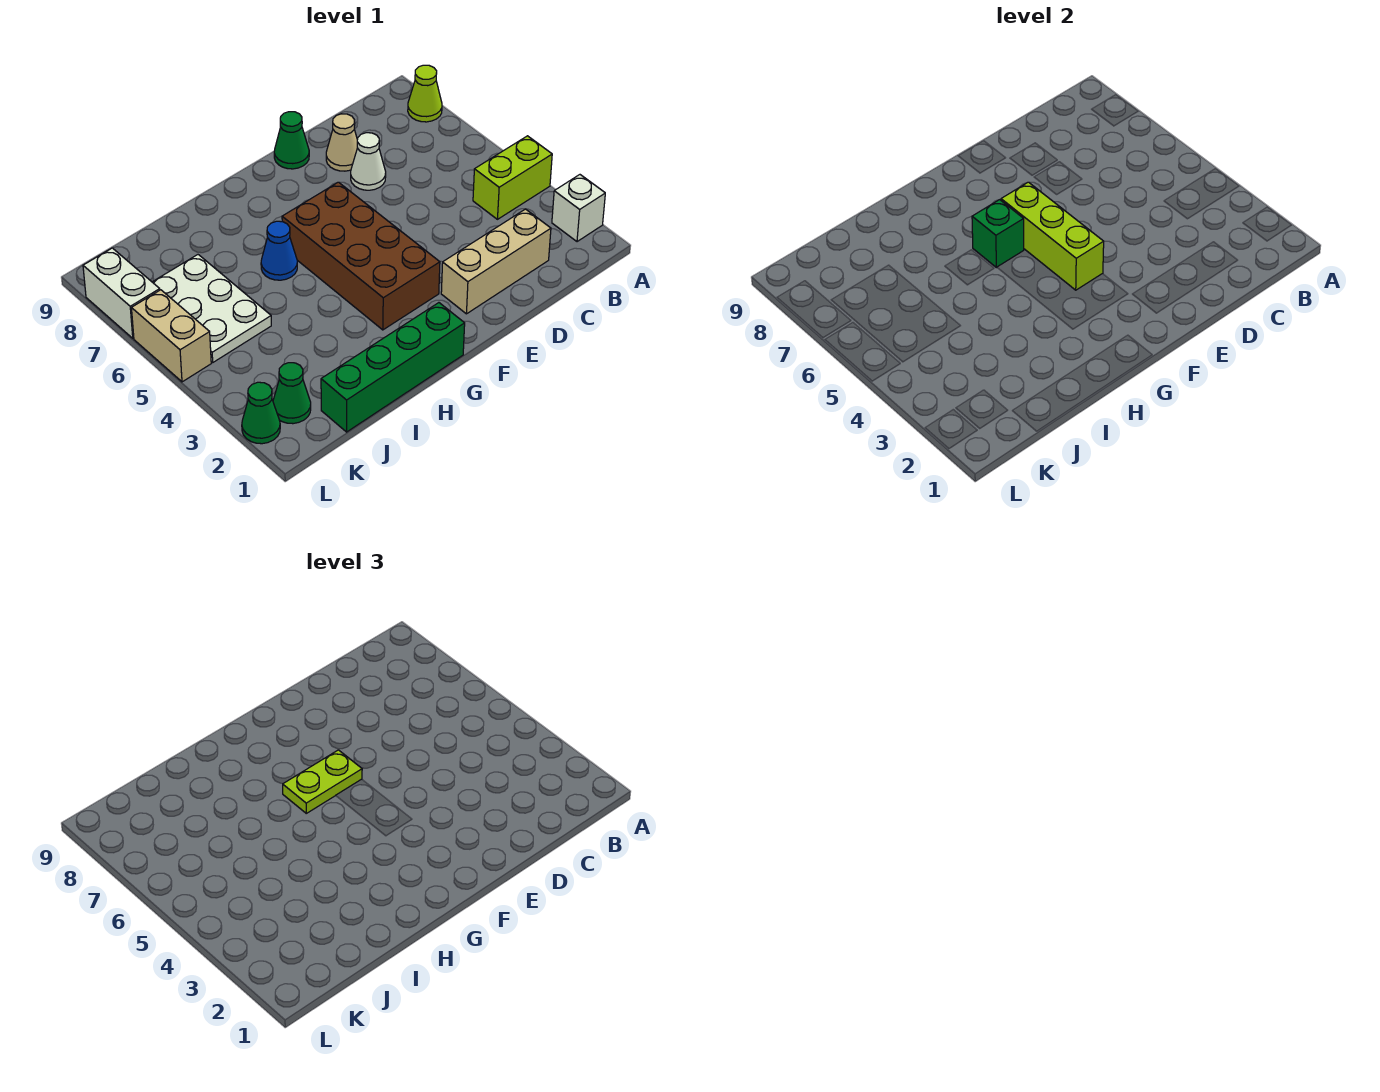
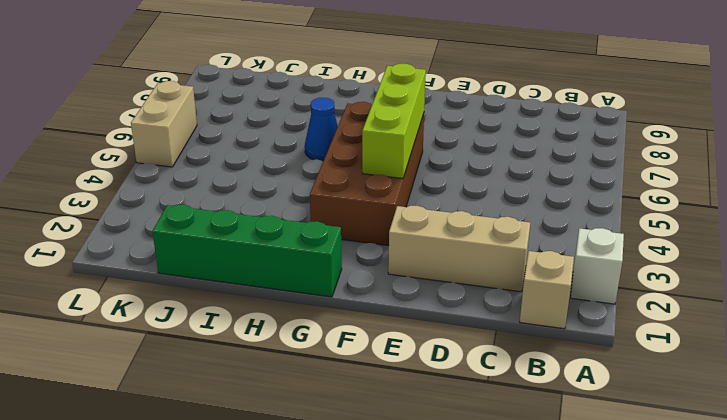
tan brick B1 level 1 -> none
none -> lime brick A4:B4 level 1
none -> lime cone A8 level 1
none -> white cone D7 level 1

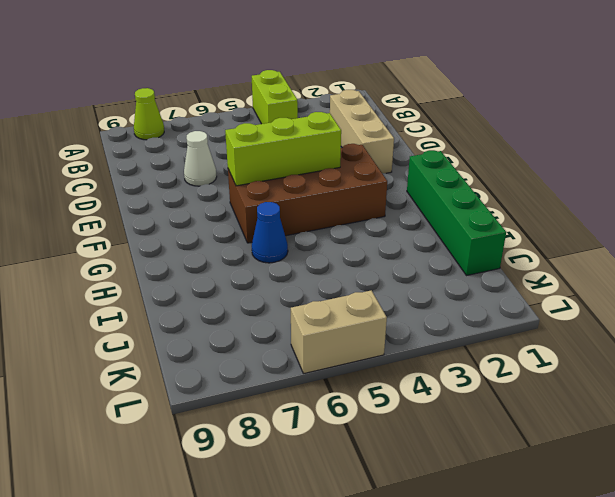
none -> white brick A2 level 1
none -> tan cone D8 level 1
none -> green cone E9 level 1

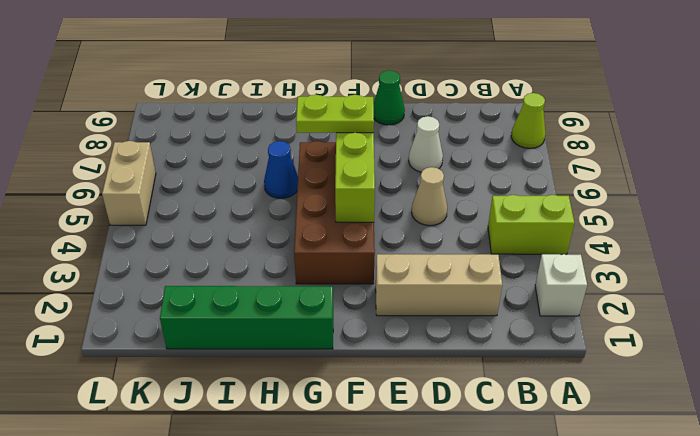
tan cone D5 level 1 -> tan cone D8 level 1
none -> white plate J5:K7 level 1
none -> green cone K2 level 1
none -> green cone L2 level 1

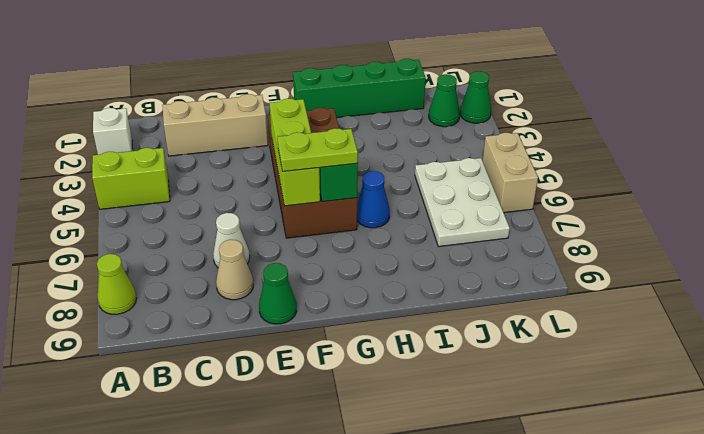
none -> white brick L7:L8 level 1

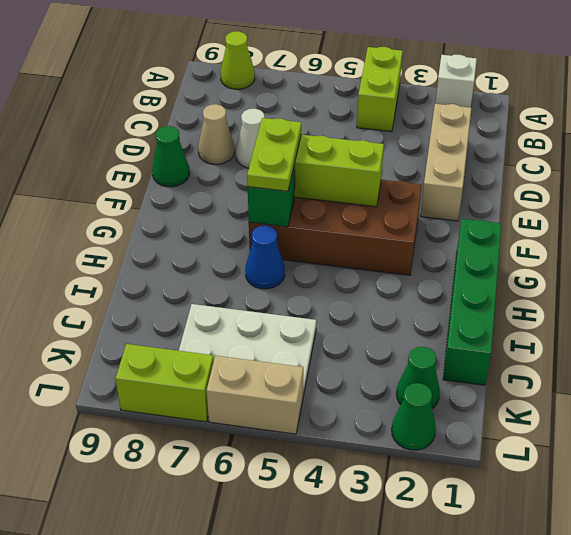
lime brick L7:L8 level 1 -> white brick L7:L8 level 1

